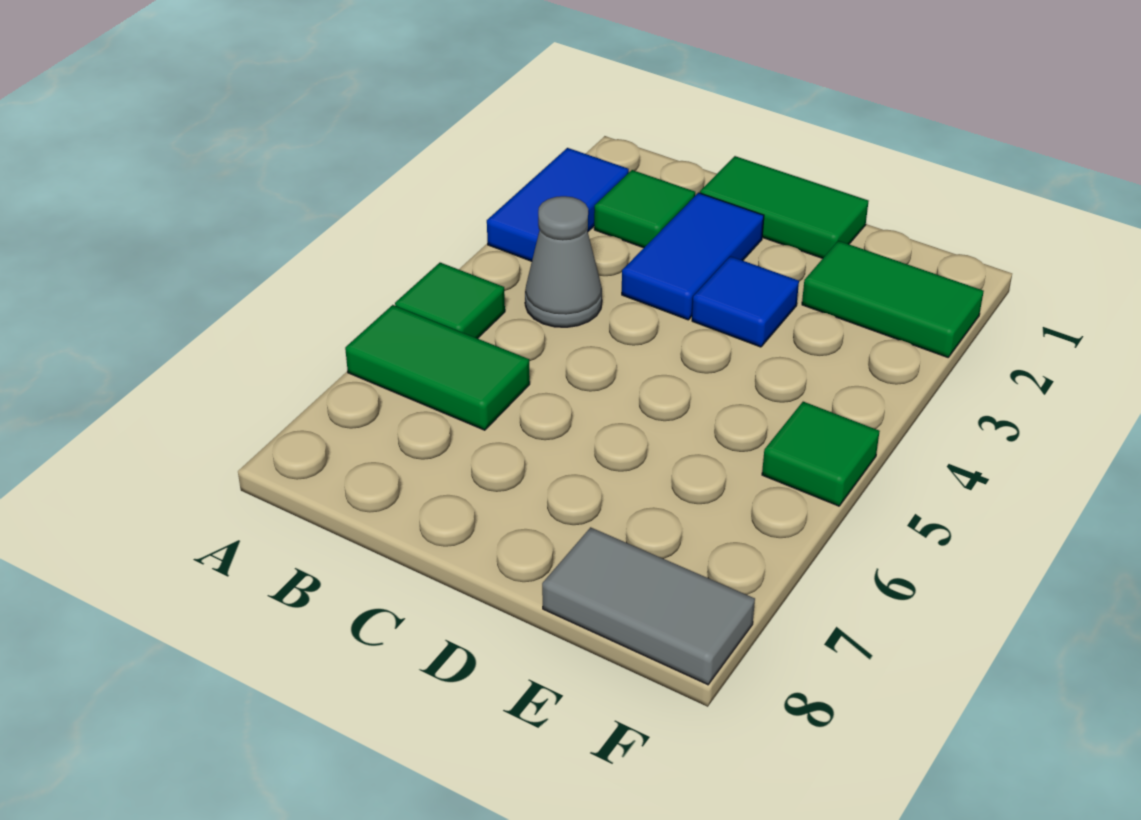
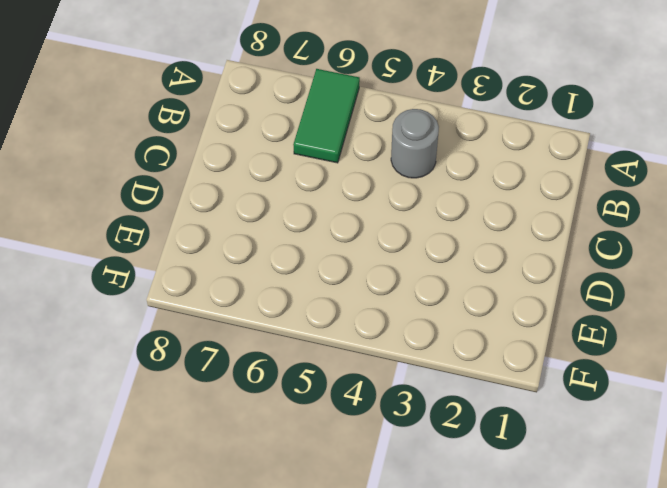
grey round brick B4 level 1 -> grey cone B4 level 1
none -> blue tile A2:A3 level 1
none -> green tile A5 level 1

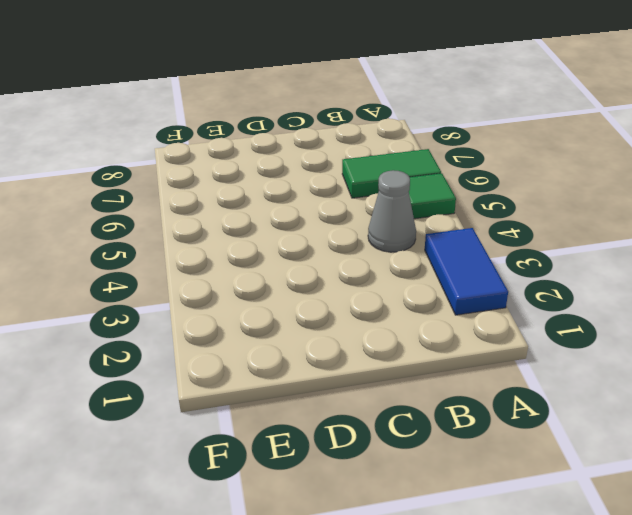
none -> green tile B2 level 1
none -> green tile C1:D1 level 1

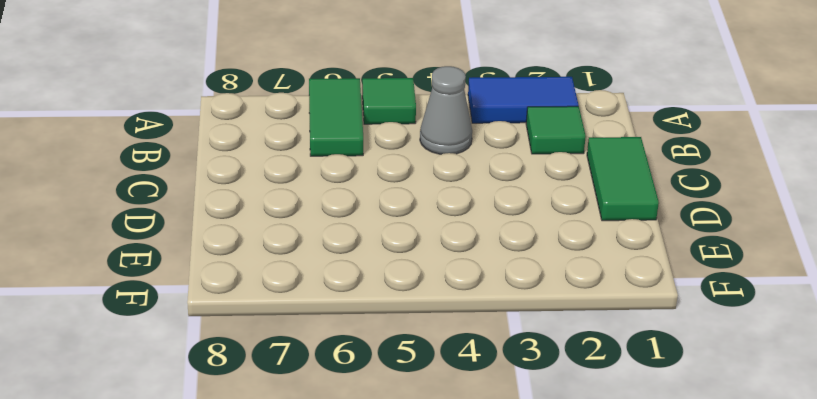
none -> blue tile C2:C3 level 1
none -> blue tile D3 level 1

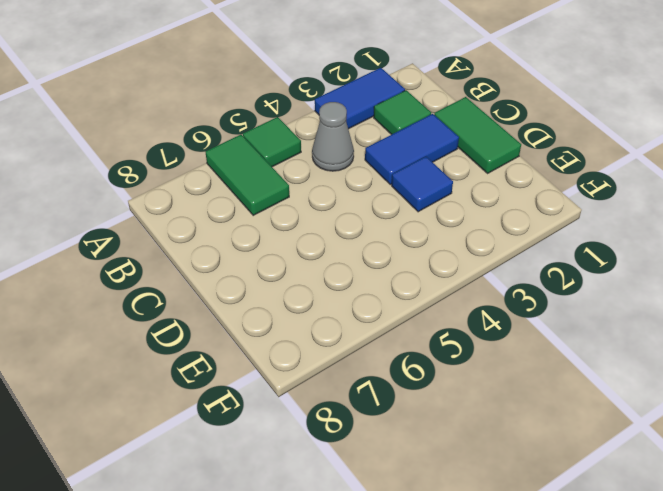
none -> green tile E2:F2 level 1
none -> grey tile E8:F8 level 1

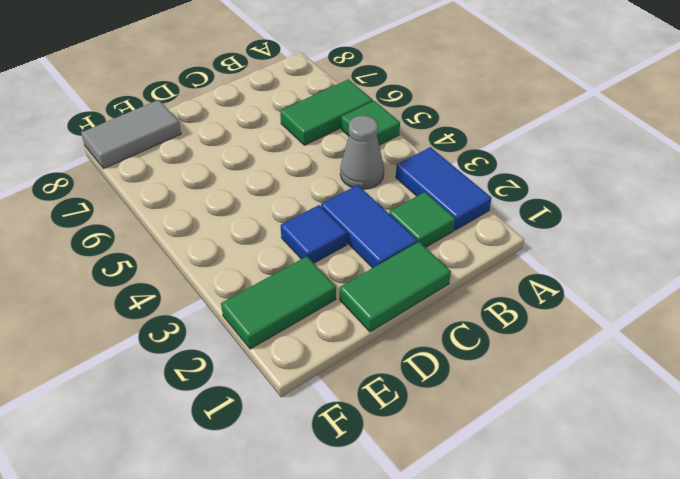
none -> green tile F5 level 1

